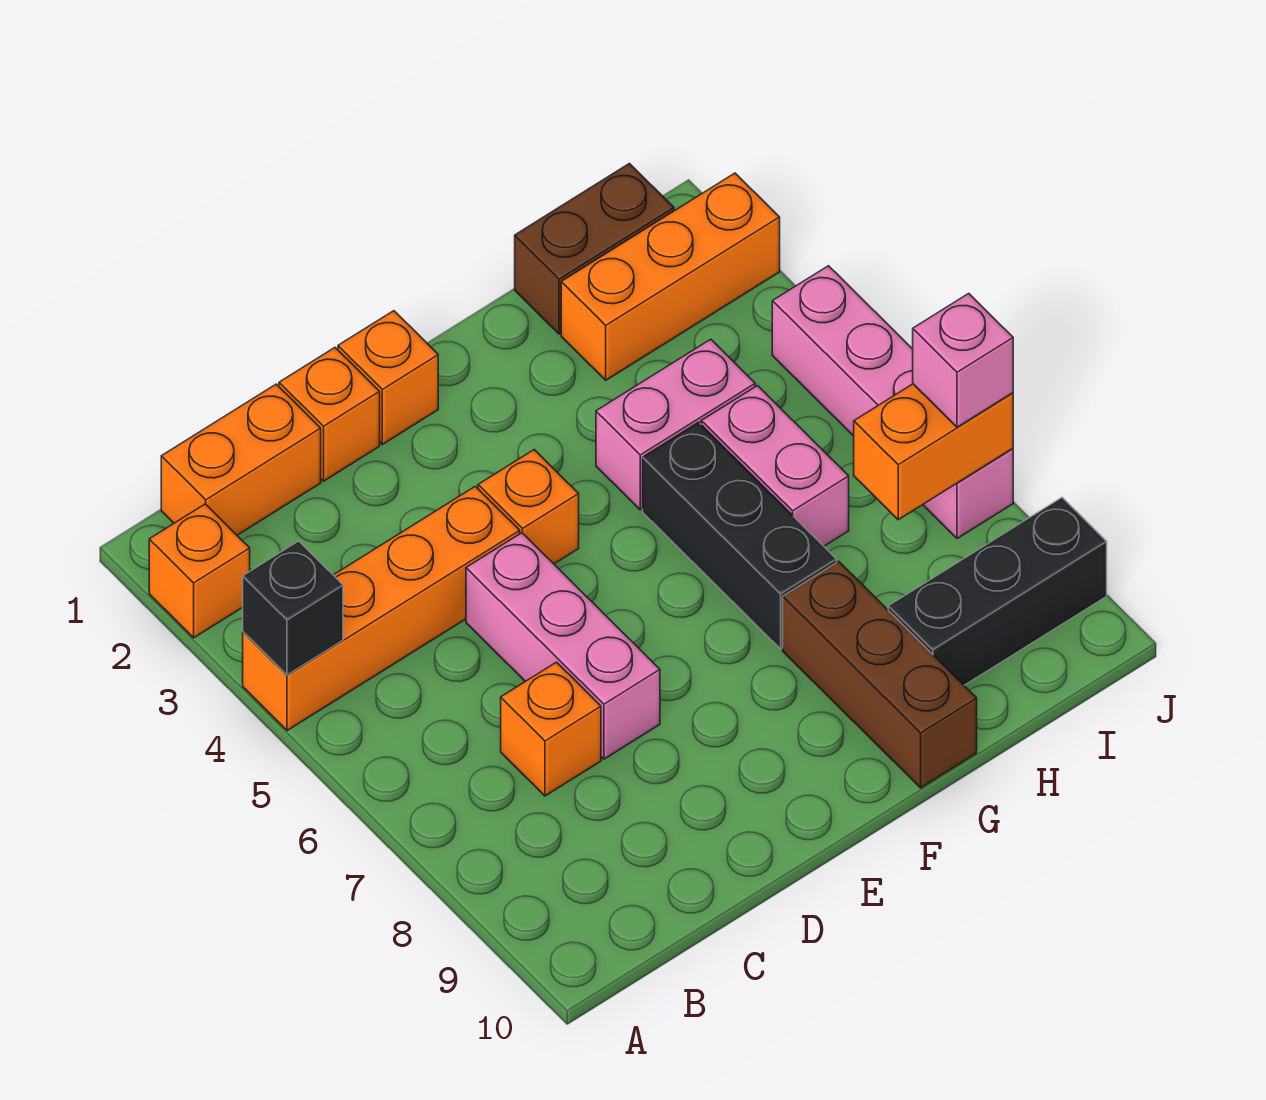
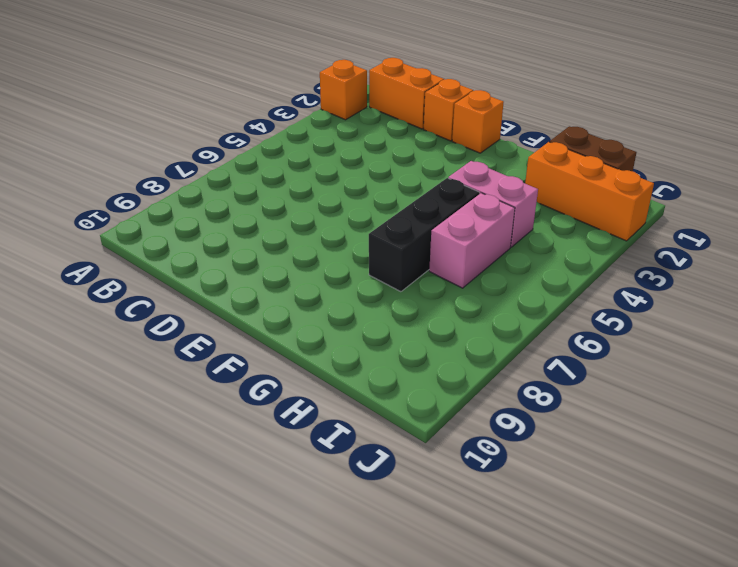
none -> orange brick A4:D4 level 1
none -> orange brick C7 level 1
none -> pink brick D5:D7 level 1

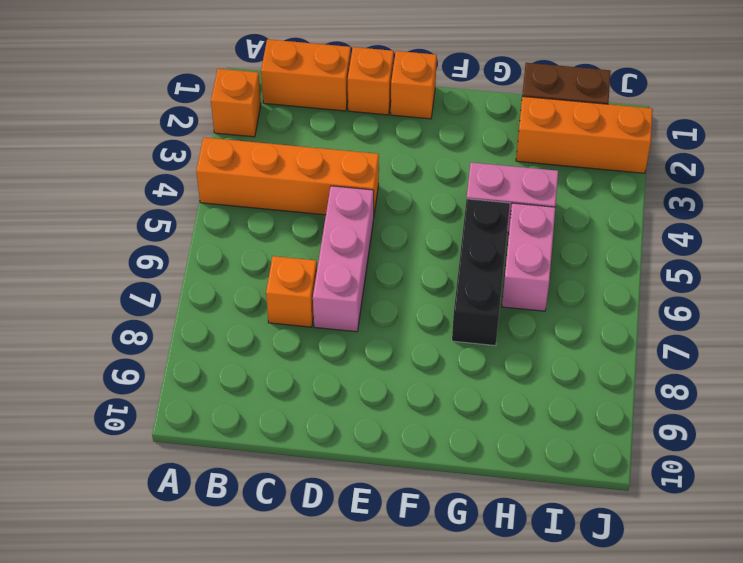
none -> orange brick E4 level 1
none -> brown brick G8:G10 level 1
none -> black brick H9:J9 level 1

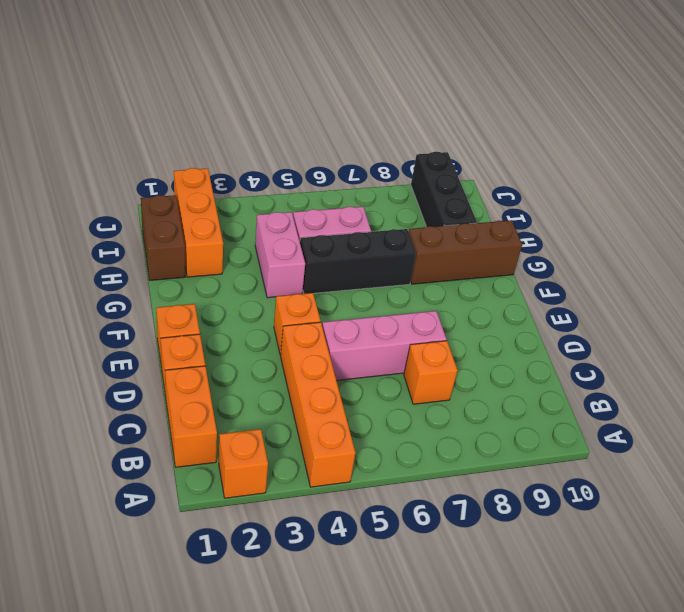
none -> pink brick J4:J7 level 1
none -> black brick A4 level 2
none -> orange brick I7:J7 level 2

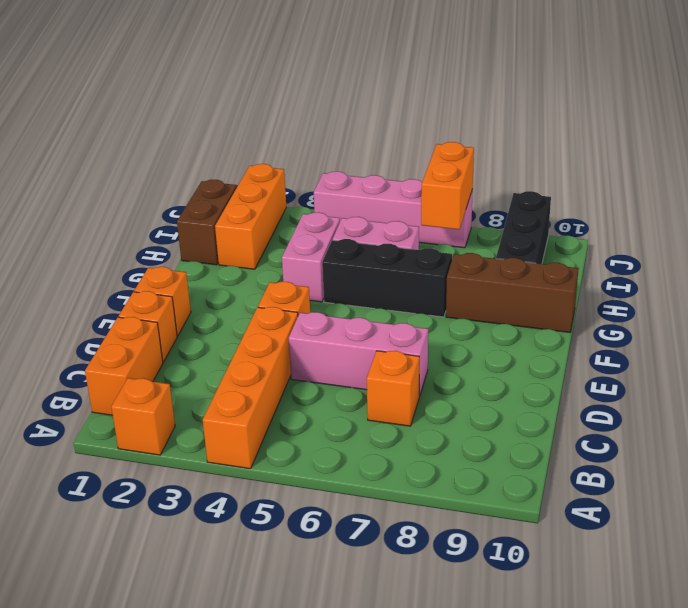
none -> black brick A4 level 2
none -> pink brick J7 level 3

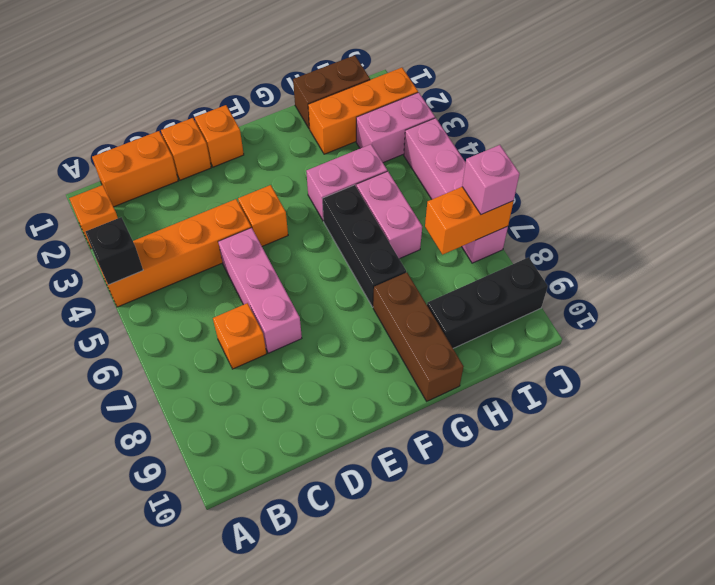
pink brick I3:J3 level 1 -> none

